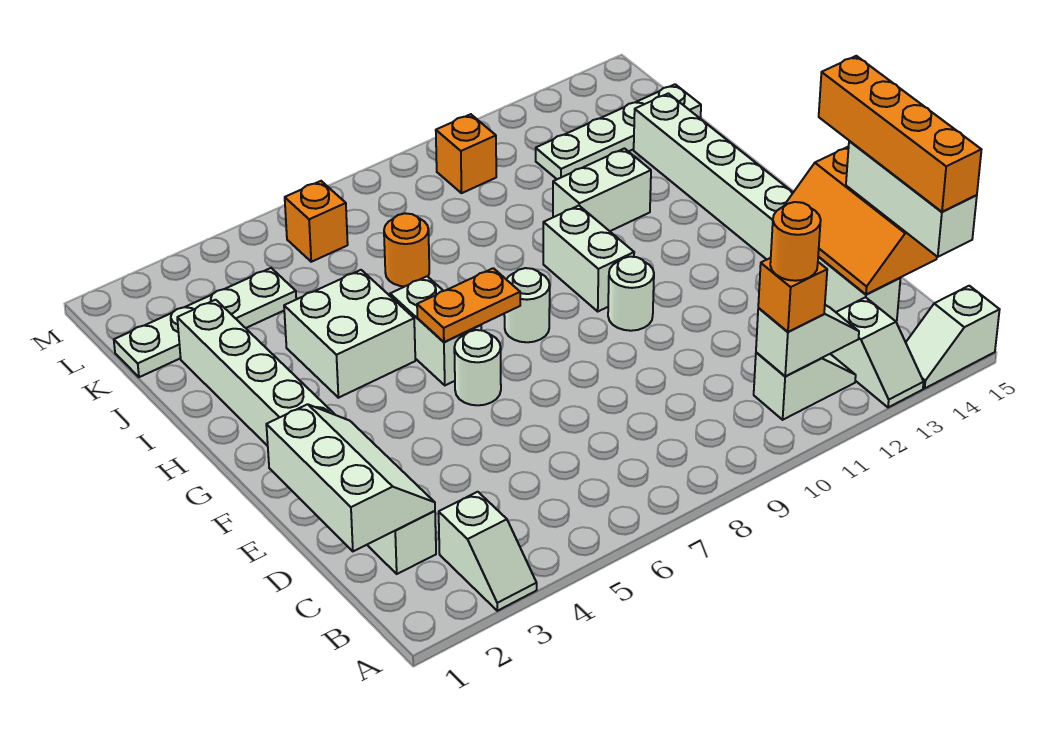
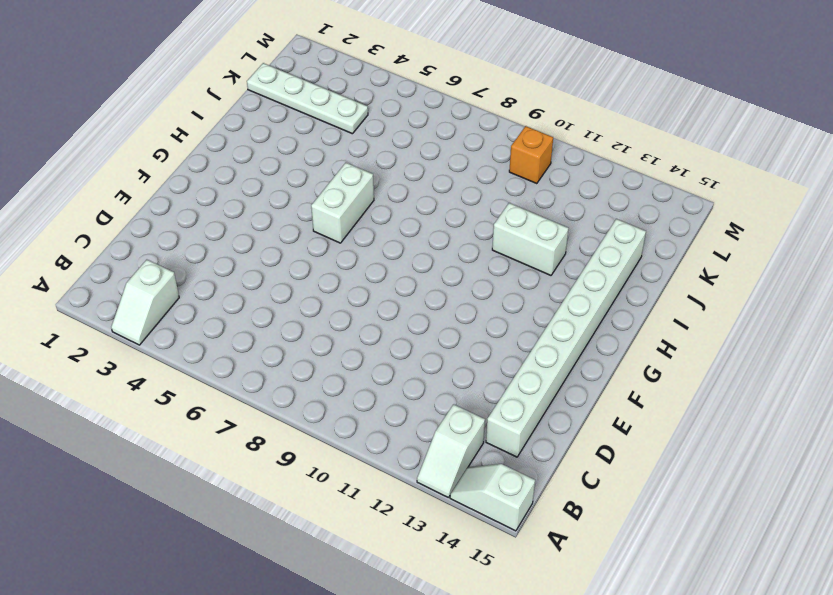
none -> white slope B11:B12 level 1 top 11
none -> white brick C2:J2 level 1
none -> white round brick F6 level 1

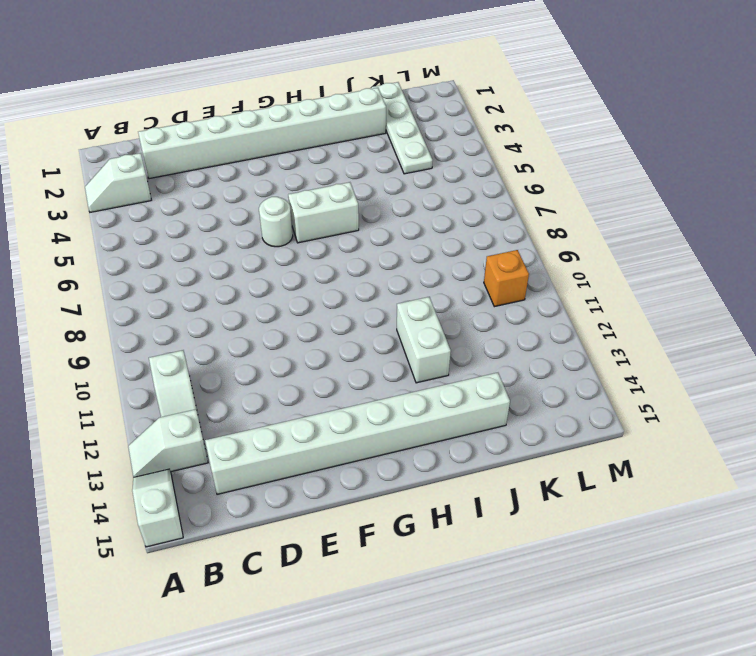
none -> white round brick F10 level 1
none -> white round brick G8 level 1
none -> white brick G10:H10 level 1

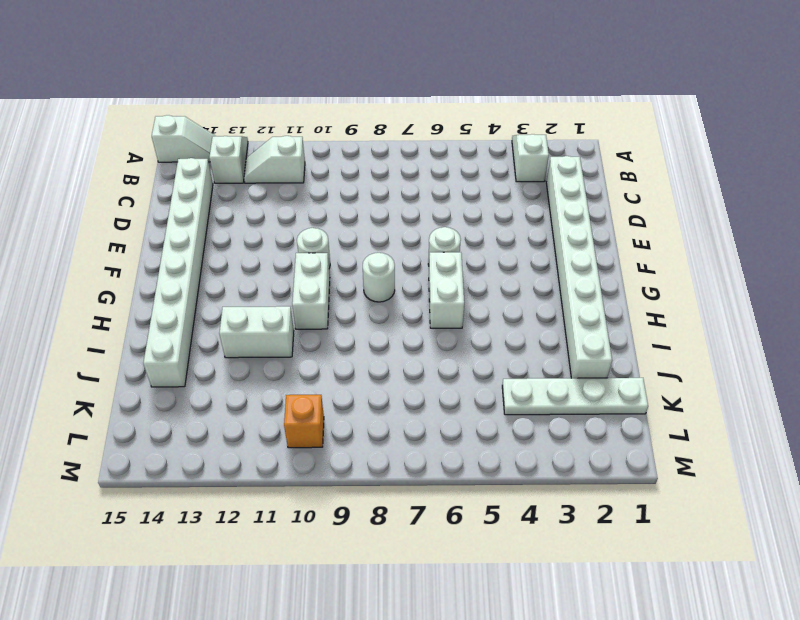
none -> white brick H4:I5 level 1
none -> orange round brick J7 level 1
none -> white plate K12:K15 level 1

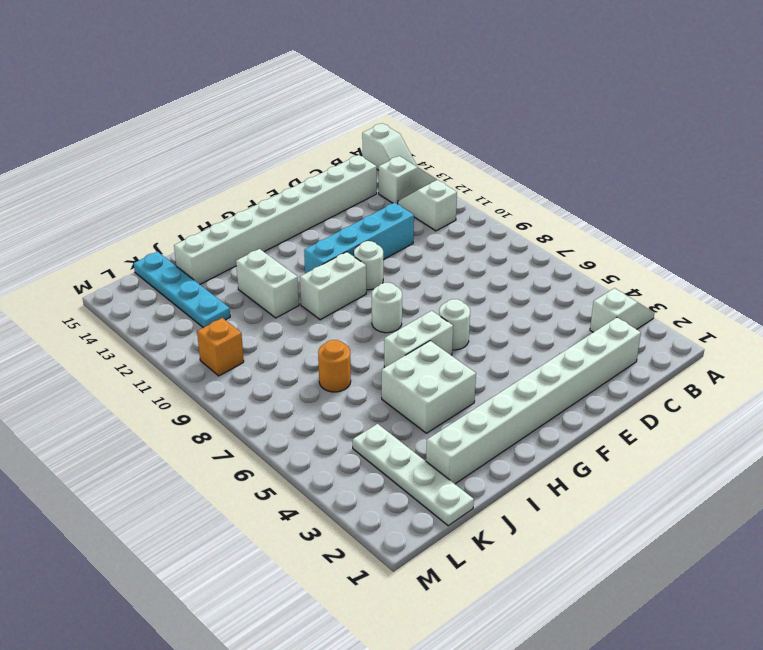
cyan brick D11:G11 level 1 -> none
cyan plate K12:K15 level 1 -> white plate K12:K15 level 1
none -> orange brick L6 level 1
none -> white slope B11:B12 level 2 top 11
none -> white slope C1:E2 level 2 top 1

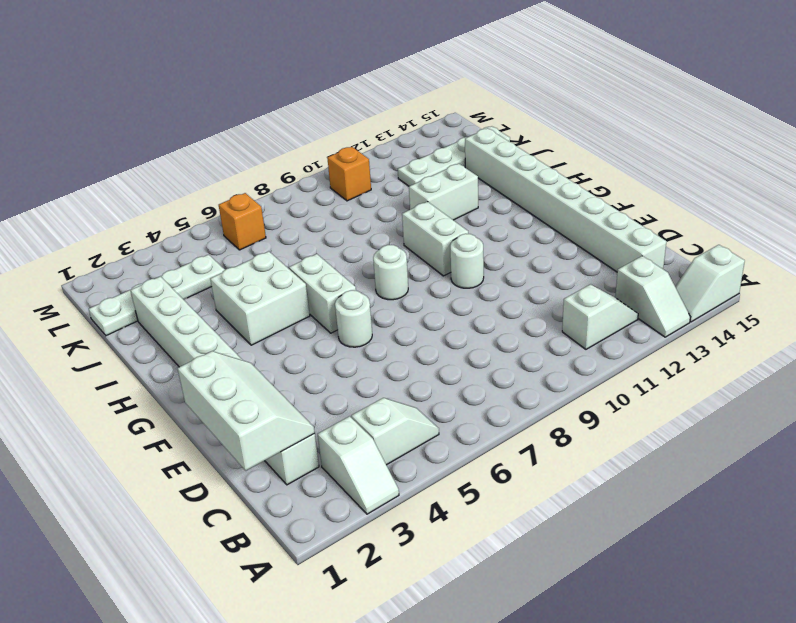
white slope B4:B5 level 1 top 4 -> white slope B11:B12 level 2 top 11
none -> orange round brick J7 level 1
none -> orange slope C14:E15 level 2 top 15
none -> orange plate G6:G7 level 2

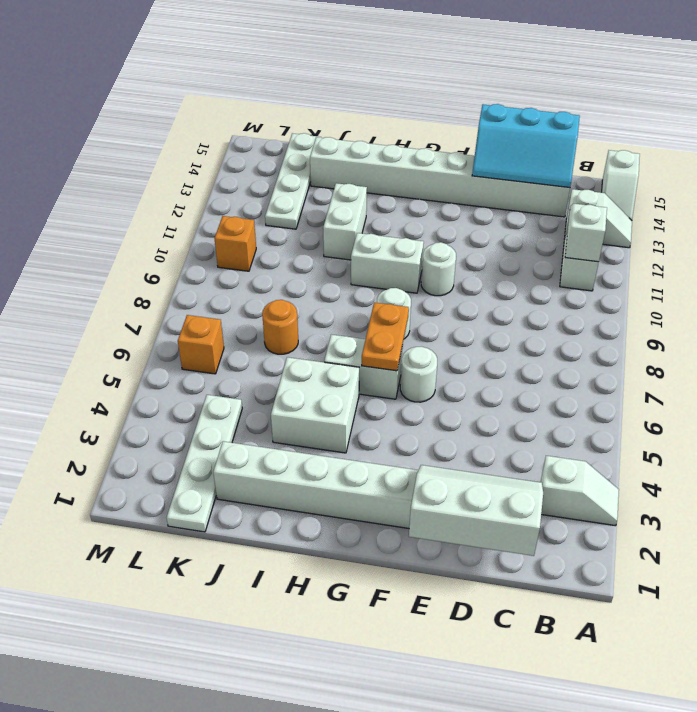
cyan slope C14:E15 level 2 top 15 -> orange slope C14:E15 level 2 top 15
none -> orange brick B11 level 3
none -> white brick B15:D15 level 3
none -> orange round brick B11 level 4

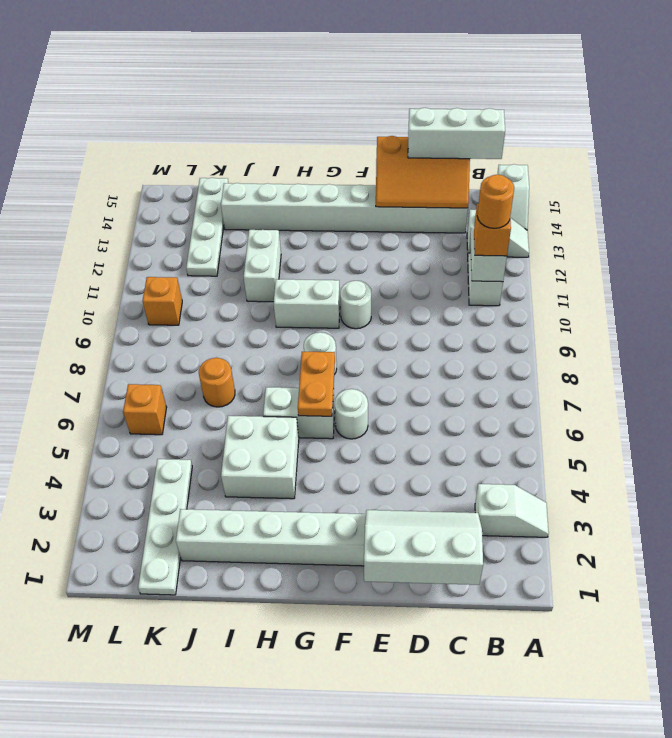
none -> orange brick B15:E15 level 4

